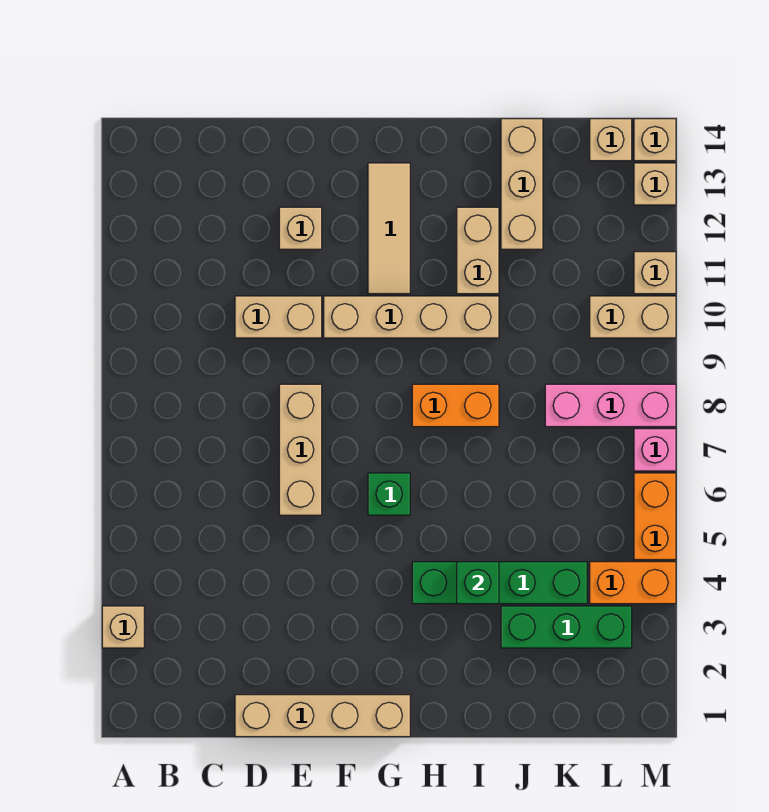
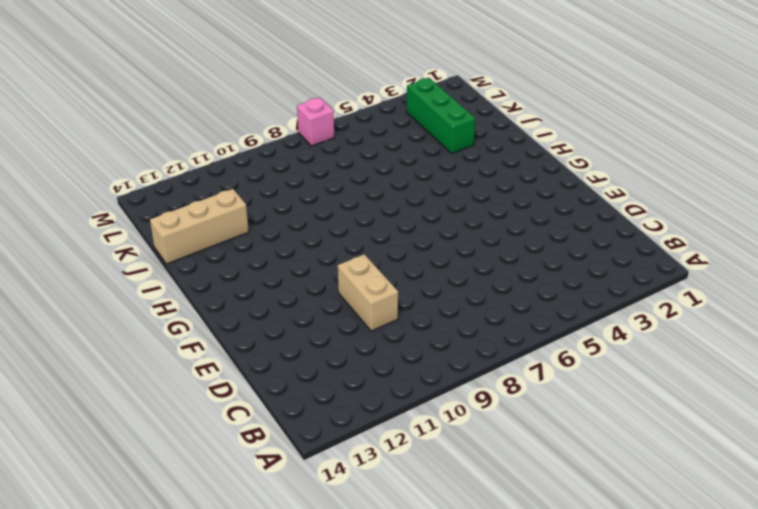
none -> tan brick A3 level 1
none -> tan brick D1:G1 level 1
none -> tan brick E6:E8 level 1

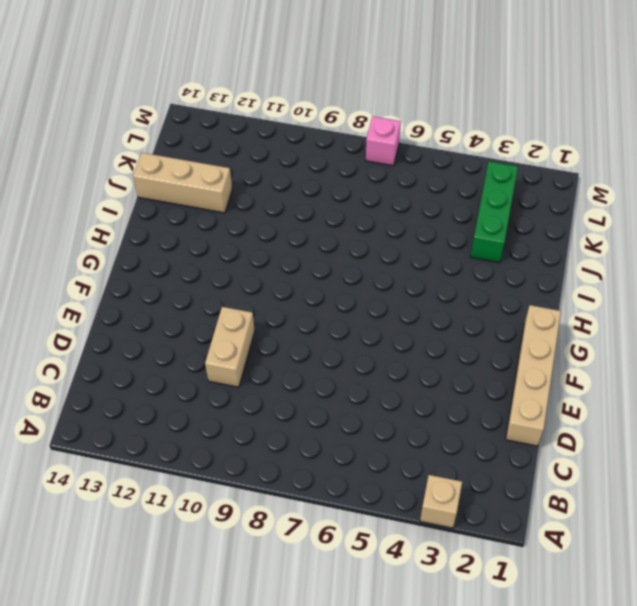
none -> tan brick E6:E8 level 1
none -> tan brick E12 level 1
none -> tan brick F10:I10 level 1

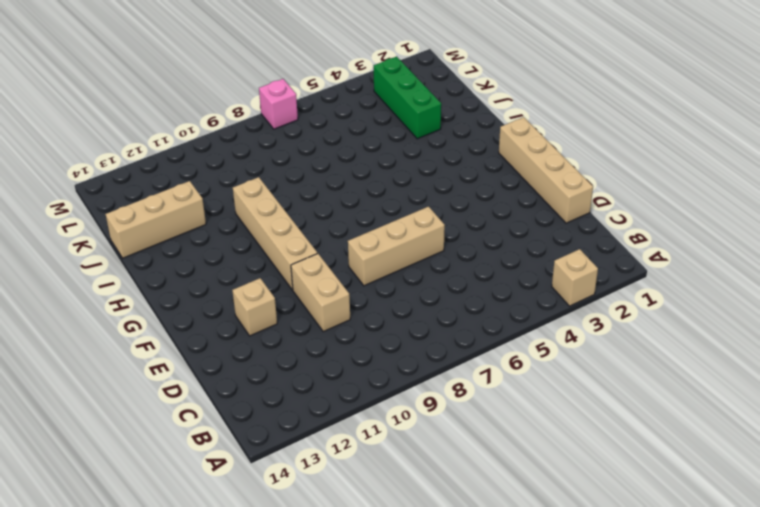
none -> green brick G6 level 1
none -> tan tile G11:G13 level 1
none -> green brick H4:K4 level 1

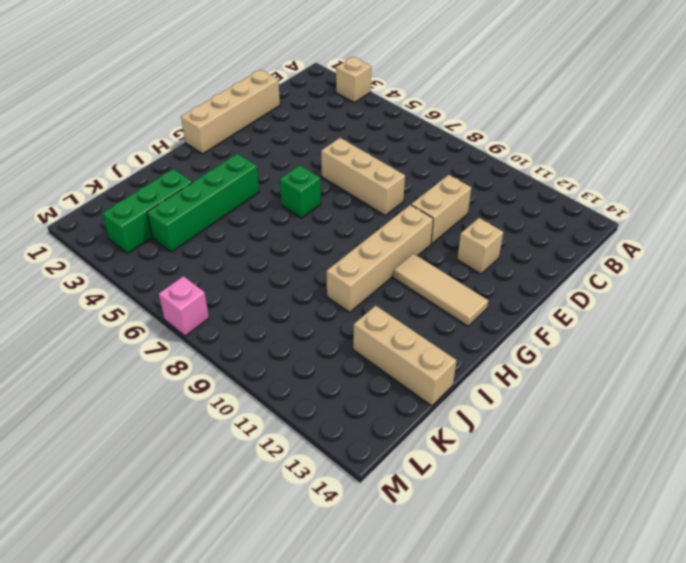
none -> orange brick H8:I8 level 1
none -> tan brick I11:I12 level 1
none -> pink brick K8:M8 level 1

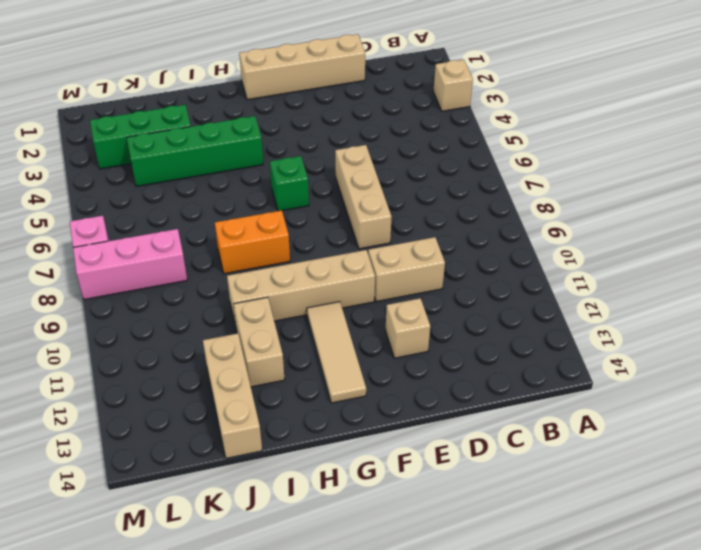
none -> orange brick L4:M4 level 1
none -> tan brick L10:M10 level 1
none -> tan brick L14 level 1

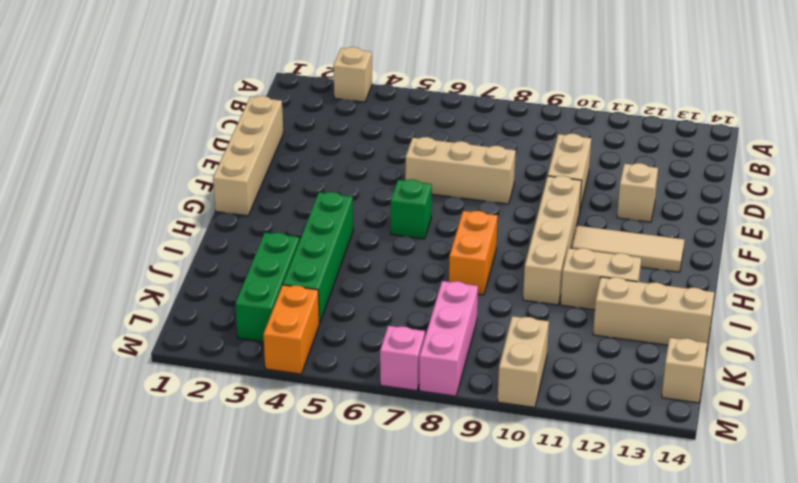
none -> orange brick M5:M6 level 1
none -> tan brick M11 level 1
none -> tan brick M13 level 1

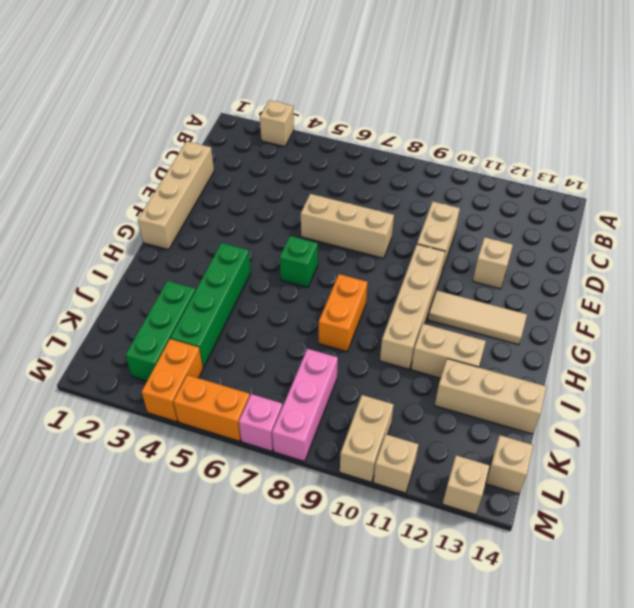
none -> tan brick M14 level 1
none -> green brick I4 level 2

